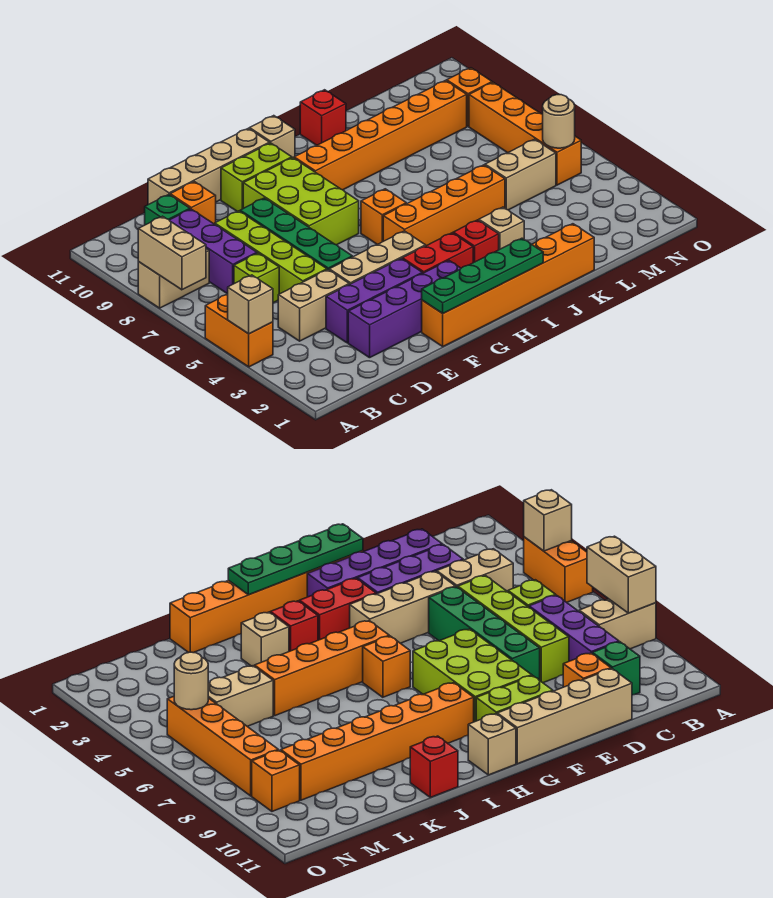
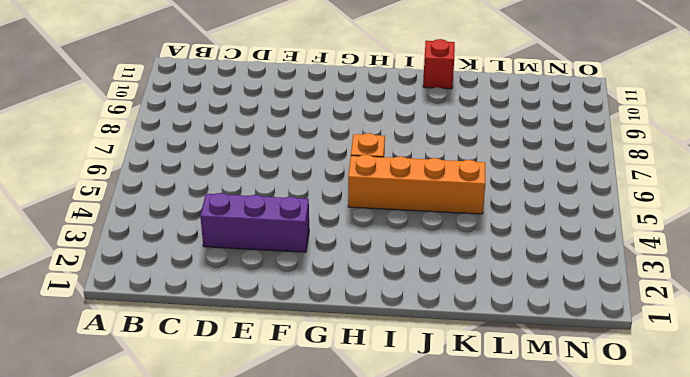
none -> orange brick A4:A5 level 1
none -> tan brick A8:B8 level 1
none -> tan brick C4:D4 level 1
none -> lime brick C6 level 1

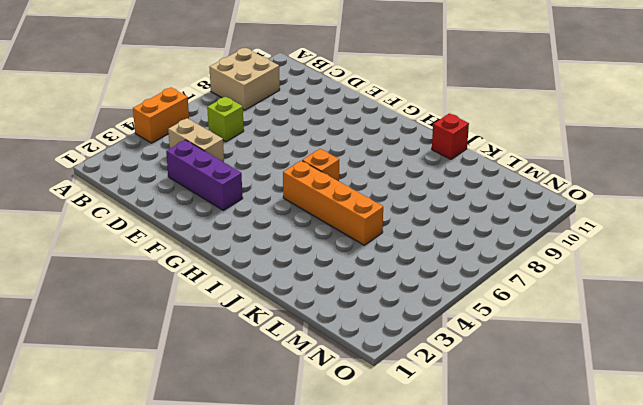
tan brick A8:B9 level 1 -> tan brick A8:B8 level 1
none -> purple brick C7:C9 level 1
none -> green brick C10 level 1
none -> purple brick D2:G2 level 1
none -> lime brick D5:D8 level 1

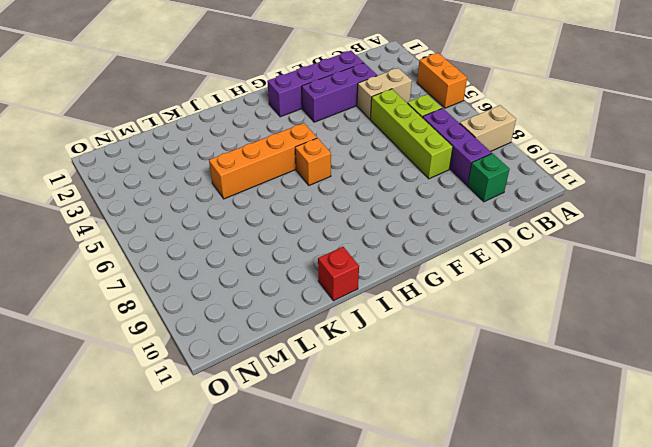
none -> orange brick D10 level 1
none -> tan brick D11:G11 level 1
none -> tan brick E4:G4 level 1
none -> green brick E5:E8 level 1

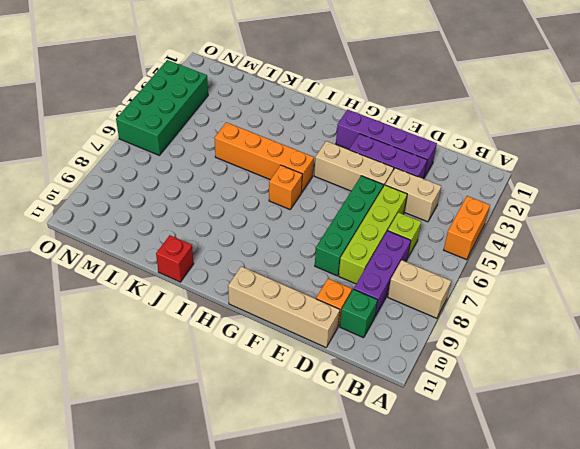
green brick N3:O6 level 1 -> orange brick N5:N8 level 1
none -> orange brick F1:K1 level 1
none -> lime brick F7:G9 level 1
none -> lime brick F10:G10 level 1
none -> red brick G3:H3 level 1

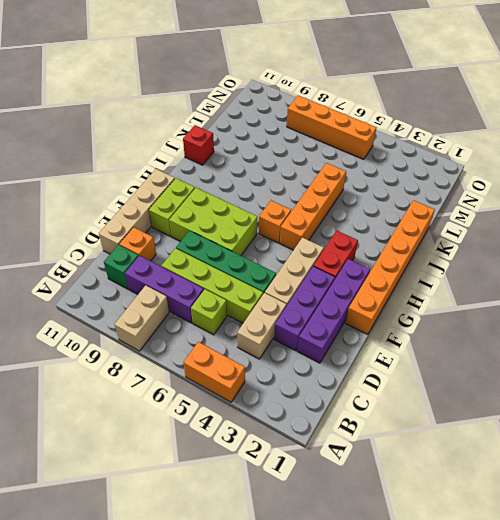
none -> orange brick H9:M9 level 1
none -> tan brick H11 level 1
none -> red brick I3 level 1
none -> tan brick J3 level 1

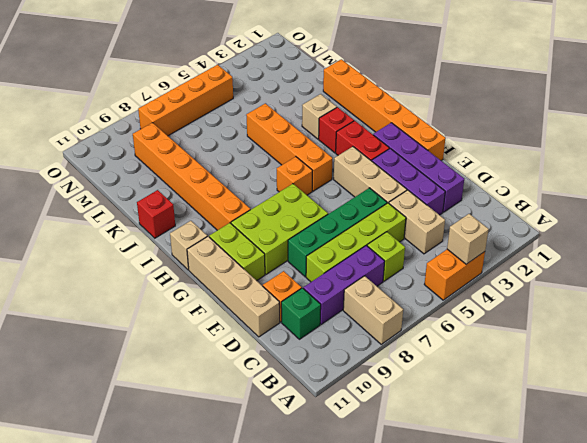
none -> tan brick L5:M5 level 1
none -> orange brick N9 level 1
none -> tan brick A7:A8 level 2
none -> green plate F1:I1 level 2

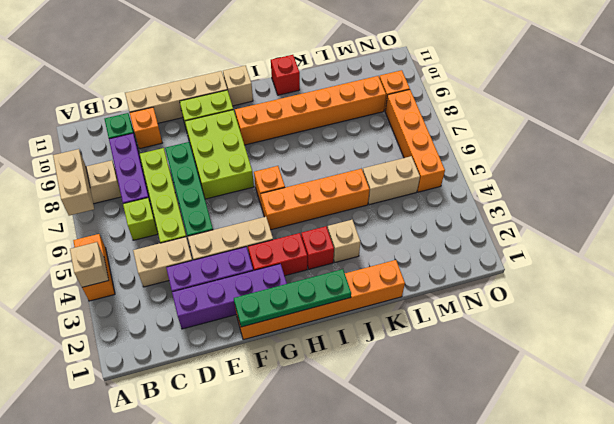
none -> tan round brick N5 level 2

